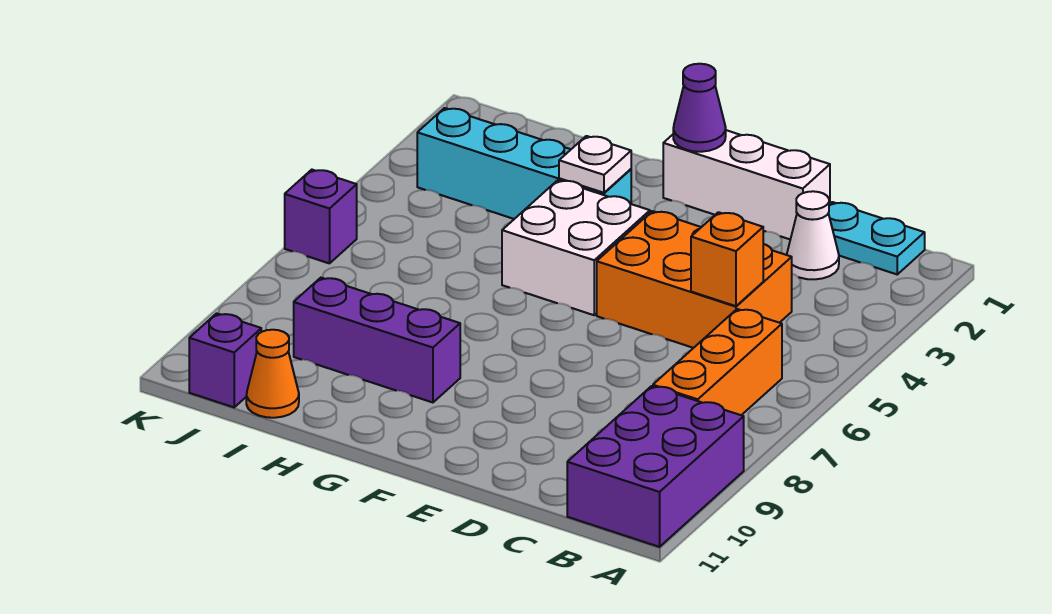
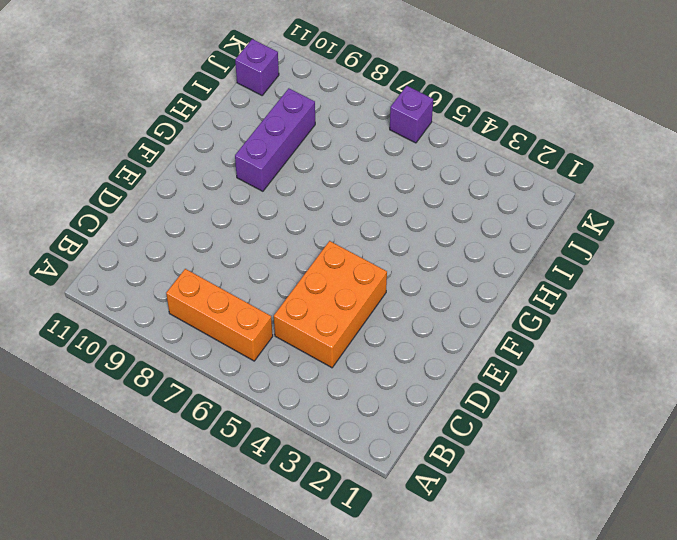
none -> purple brick A9:B11 level 1
none -> cyan plate B1:C1 level 1
none -> white cone C2 level 1

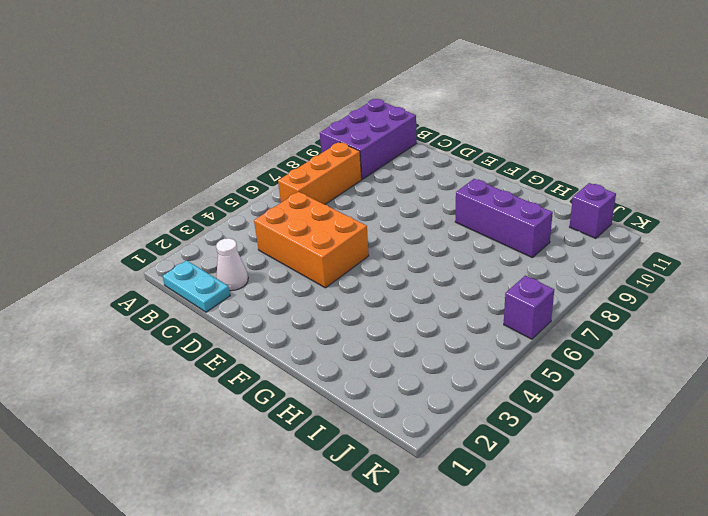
none -> white brick D1:F1 level 1
none -> white brick F4:G5 level 1
none -> cyan brick G3:J3 level 1

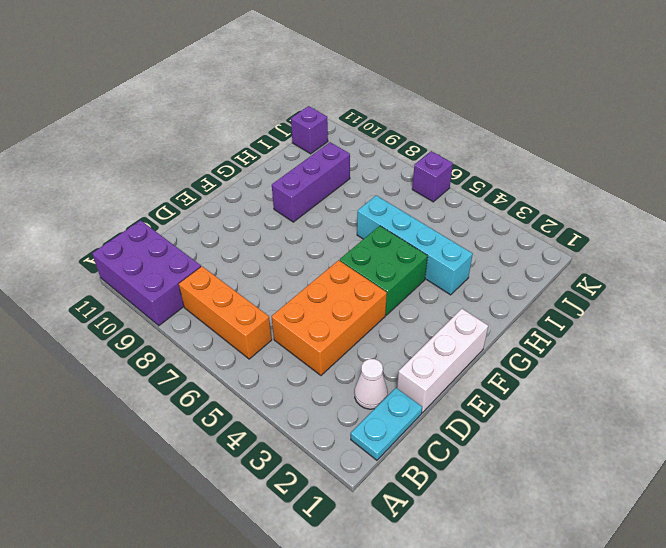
green brick F4:G5 level 1 -> white brick F4:G5 level 1
cyan brick H3:H6 level 1 -> cyan brick G3:J3 level 1
none -> orange cone I11 level 1
none -> orange brick C5 level 2
none -> purple cone F1 level 2

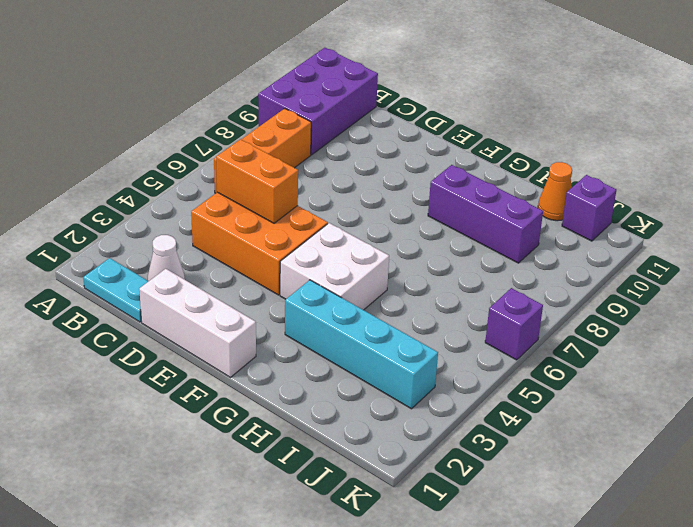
orange brick C5:D5 level 2 -> orange brick C5 level 2
none -> purple cone F1 level 2
none -> white plate G3 level 2

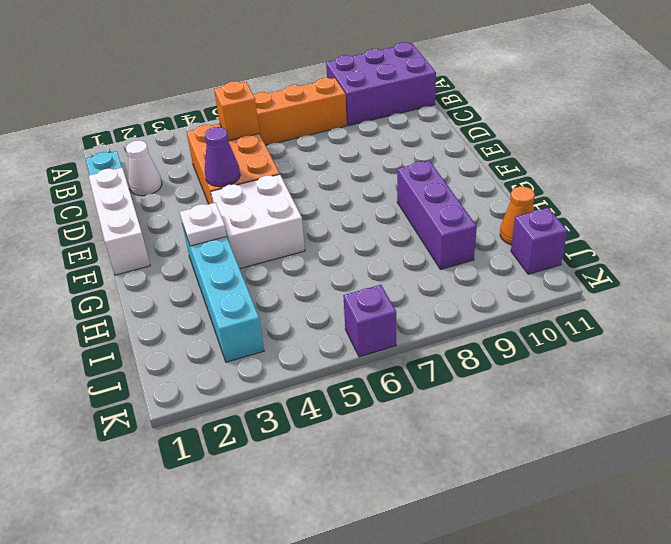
purple cone E4 level 2 -> purple cone F1 level 2

